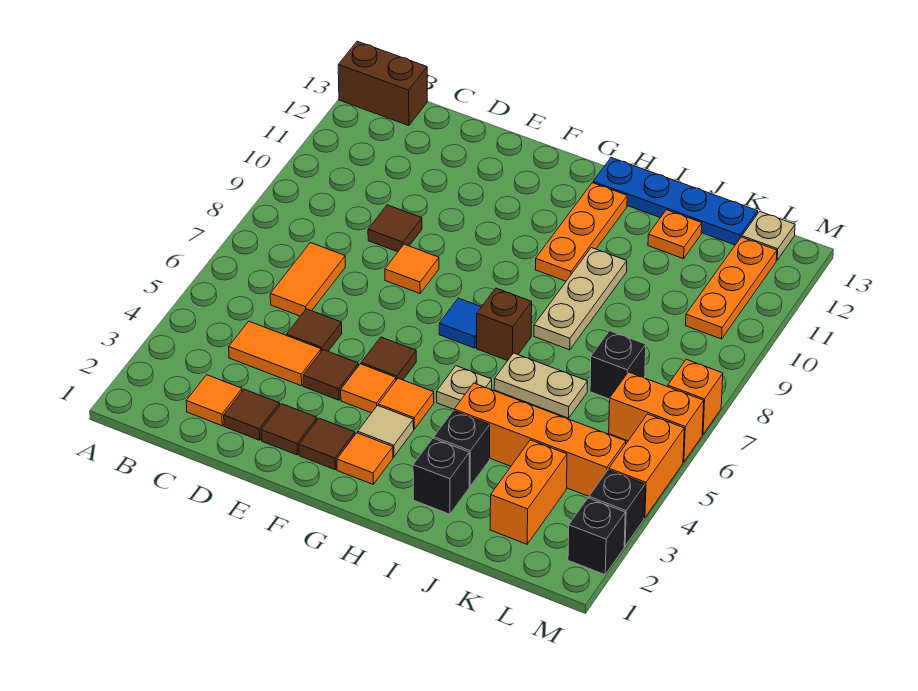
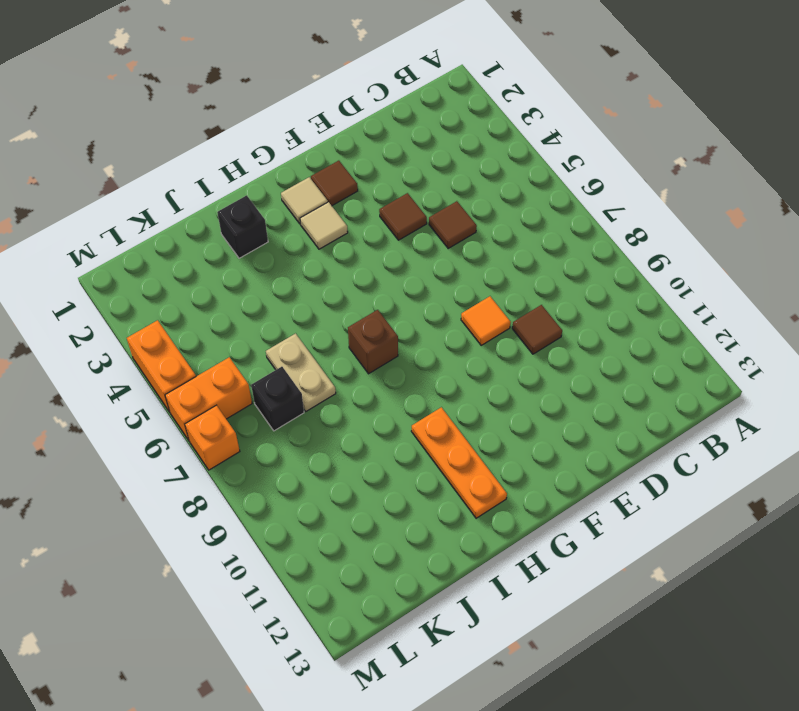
tan tile G2 level 1 -> orange tile G2 level 1
tan plate J6:J7 level 1 -> tan plate I6:J6 level 1
none -> brown brick A13:B13 level 1
none -> orange tile C2 level 1
none -> orange tile C4:D4 level 1
none -> orange tile C6:C7 level 1

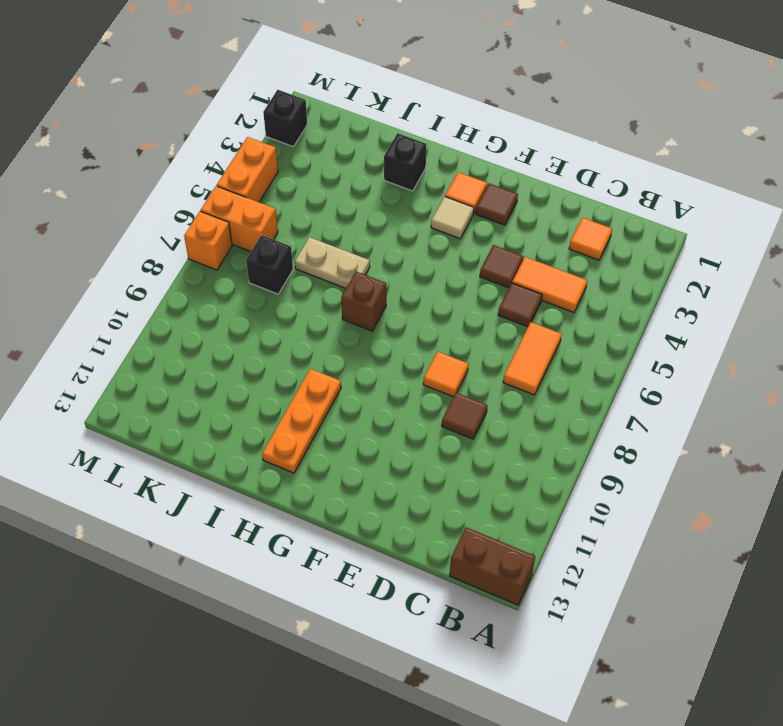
none -> brown tile D2 level 1
none -> brown tile E2 level 1
none -> orange tile F4 level 1
none -> brown tile F5 level 1

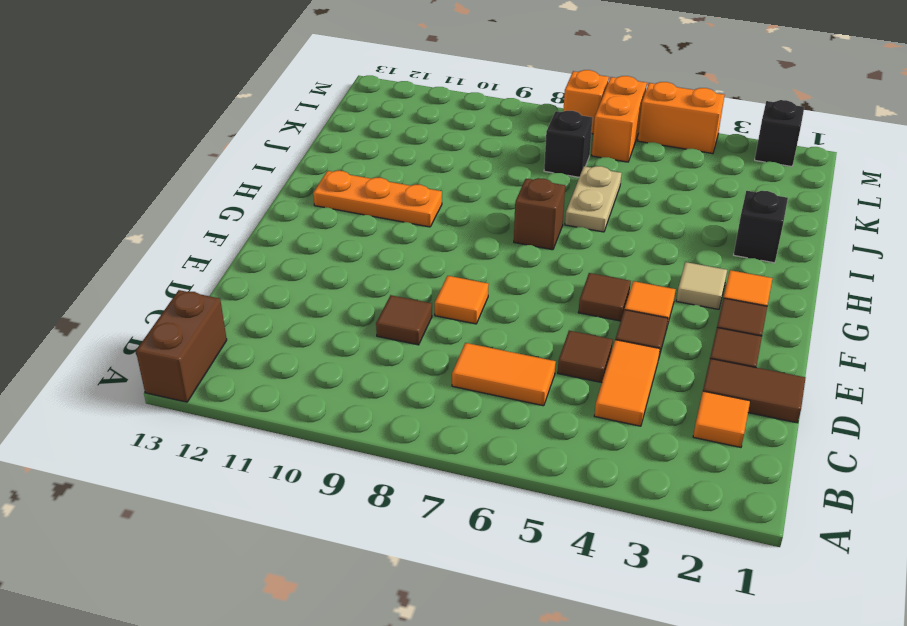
brown tile D1:D2 level 1 -> brown tile D2 level 1
none -> orange tile G4 level 1
none -> blue tile G7 level 1
none -> tan plate H5 level 1
none -> blue plate H13:K13 level 1

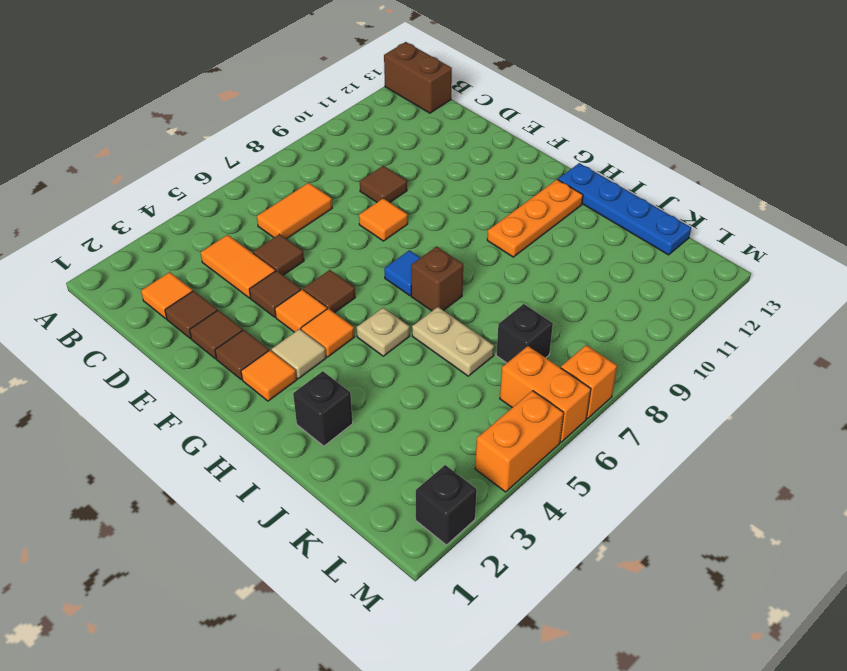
none -> black brick I3 level 1
none -> orange brick I4:L4 level 1
none -> tan plate I8:I10 level 1
none -> orange plate J12 level 1

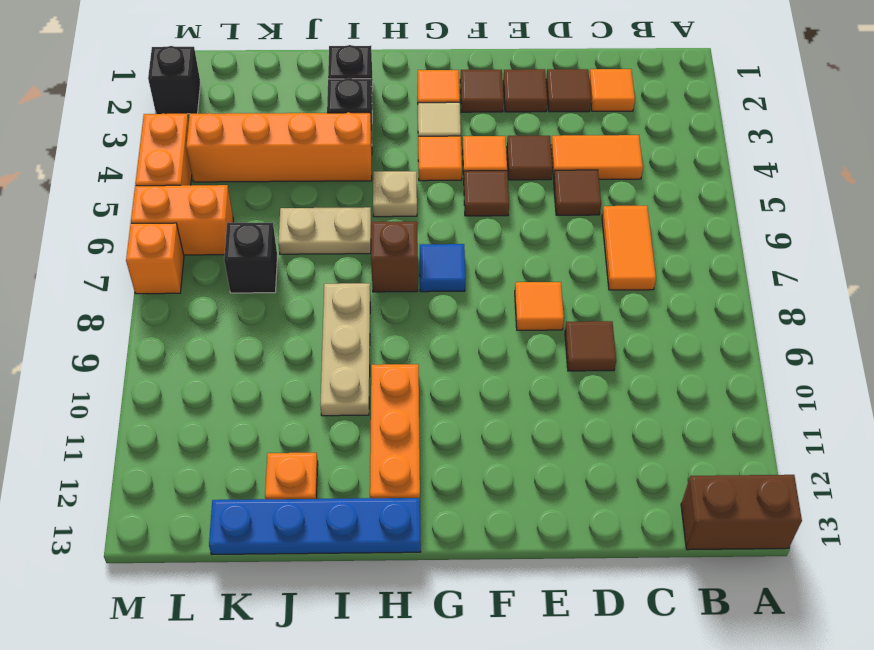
none -> orange brick K2:K3 level 1
none -> orange plate L10:L12 level 1
none -> tan plate L13 level 1
none -> black brick M3 level 1

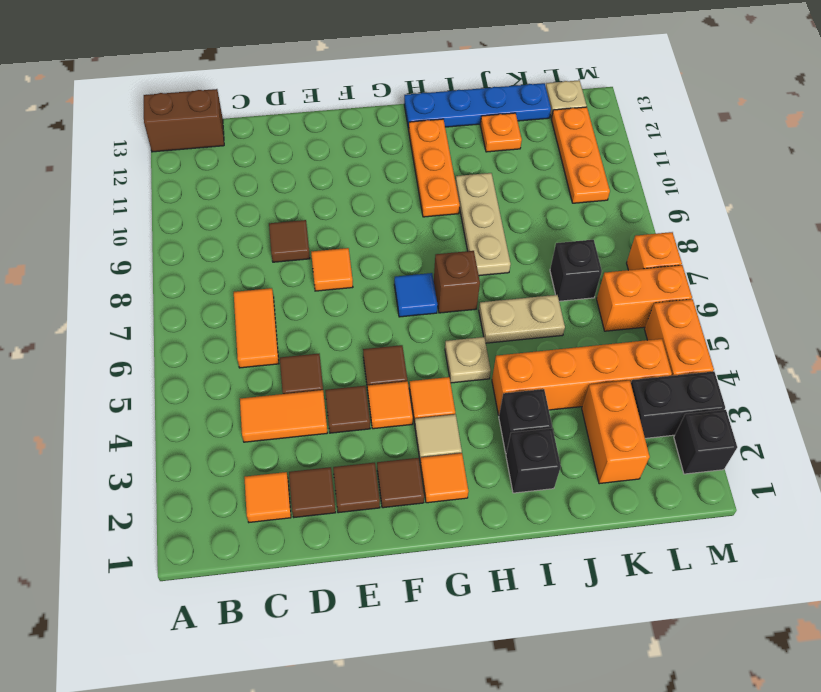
black brick L3:M3 level 1 -> black brick M3 level 1

